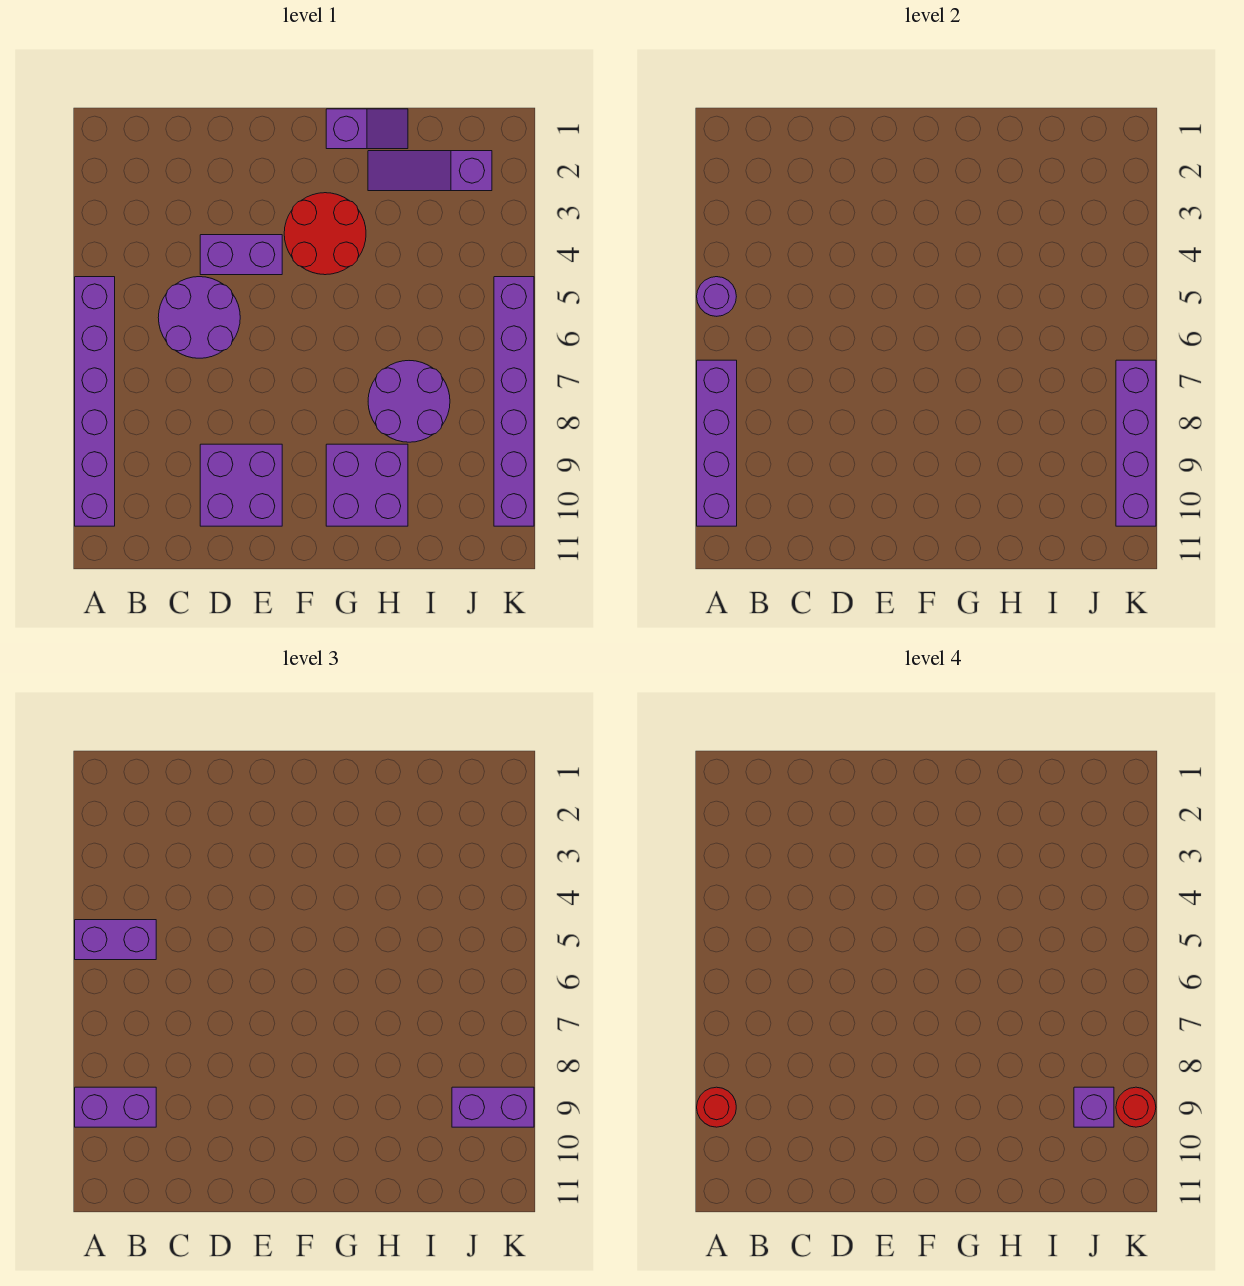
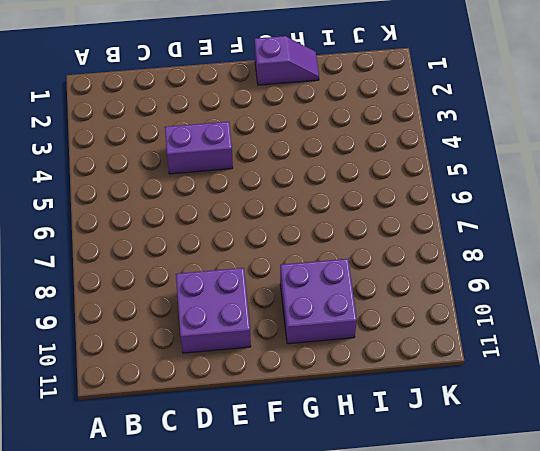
none -> purple brick A5:A10 level 1
none -> purple round brick C5:D6 level 1
none -> red round brick F3:G4 level 1

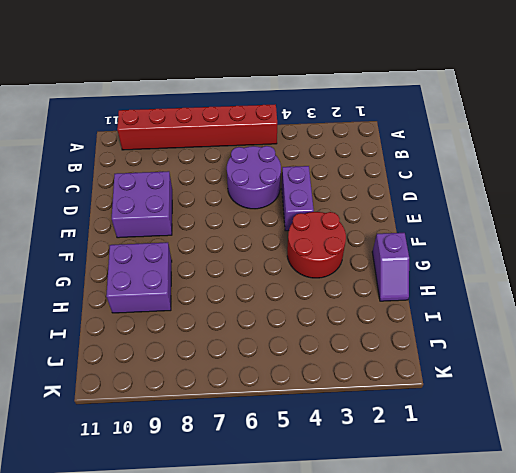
red brick A5:A10 level 1 -> purple brick A5:A10 level 1
none -> purple slope H2:J2 level 1 top J
none -> purple round brick H7:I8 level 1
none -> purple brick K5:K10 level 1

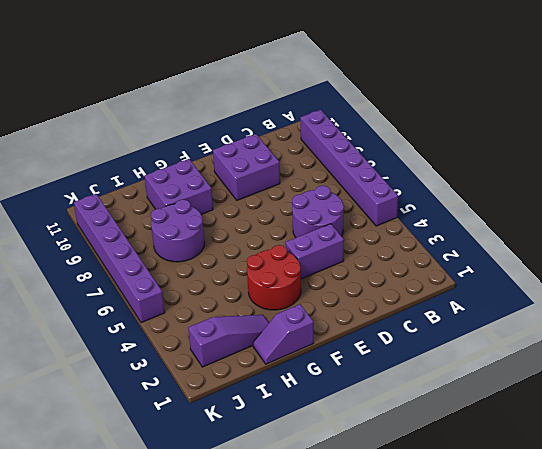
none -> purple round brick A5 level 2
none -> purple brick A7:A10 level 2
none -> purple brick K7:K10 level 2

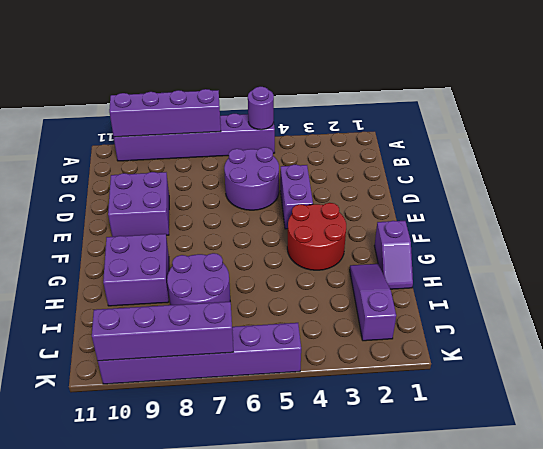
none -> purple brick A5:B5 level 3
none -> purple brick A9:B9 level 3
none -> purple brick J9:K9 level 3

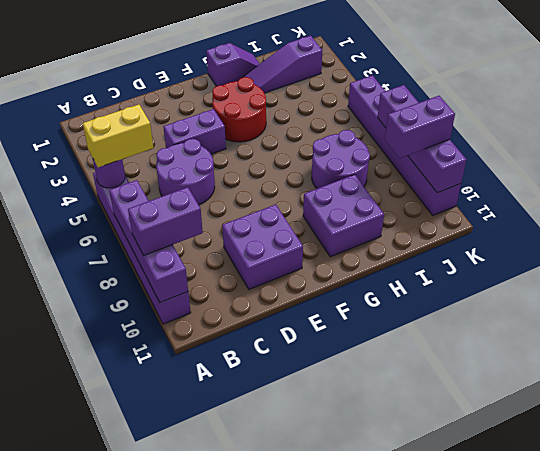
yellow brick A5:B5 level 3 -> purple brick A5:B5 level 3
none -> red round brick A9 level 4
none -> purple brick J9 level 4
none -> red round brick K9 level 4

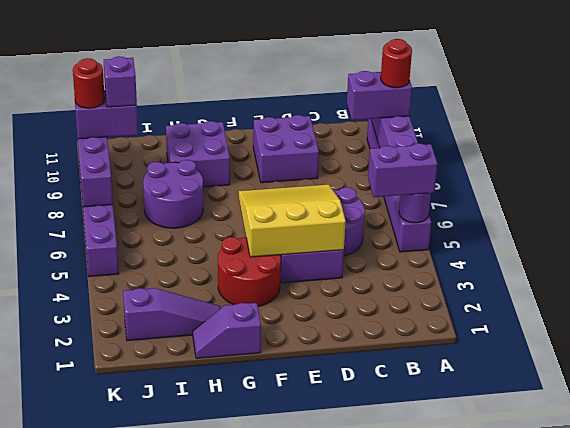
yellow slope D4:F6 level 2 top 4 -> none

